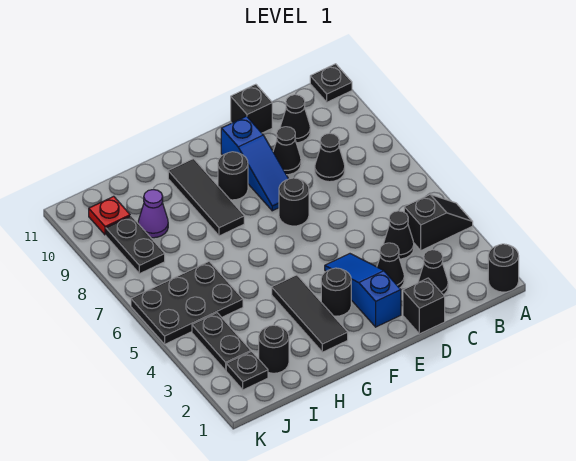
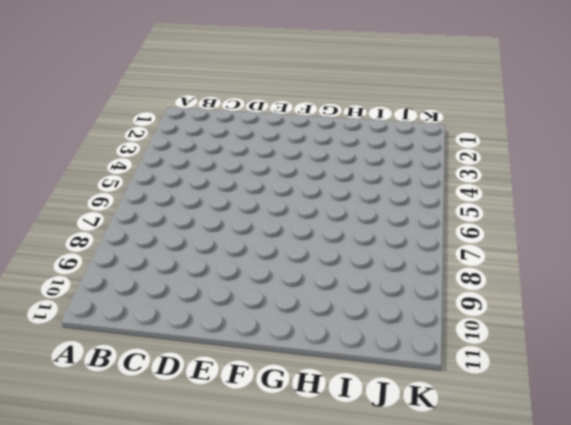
none -> black round brick A1 level 1
none -> black slope A4:B4 level 1 top B
none -> black plate A11 level 1

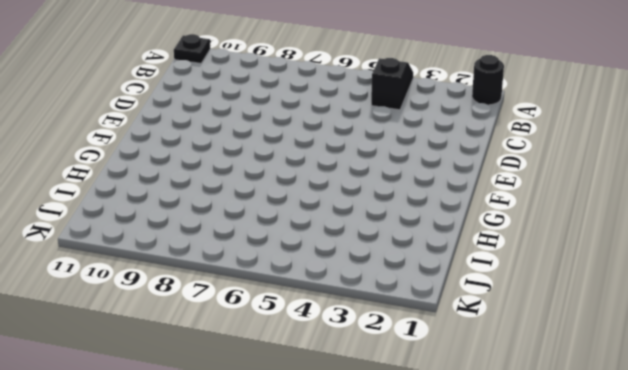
none -> black cone C2 level 1
none -> black cone C4 level 1
none -> black cone C8 level 1

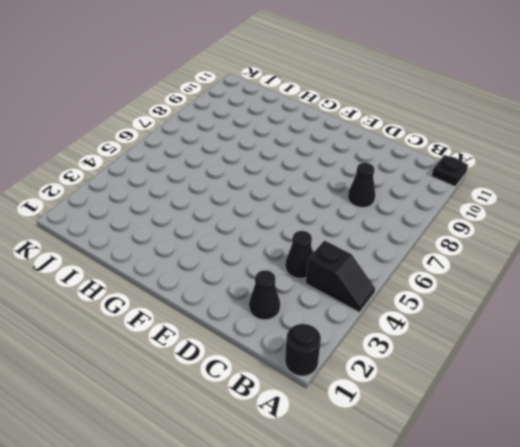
none -> black cone C10 level 1
none -> black brick D1 level 1
none -> black cone D3 level 1

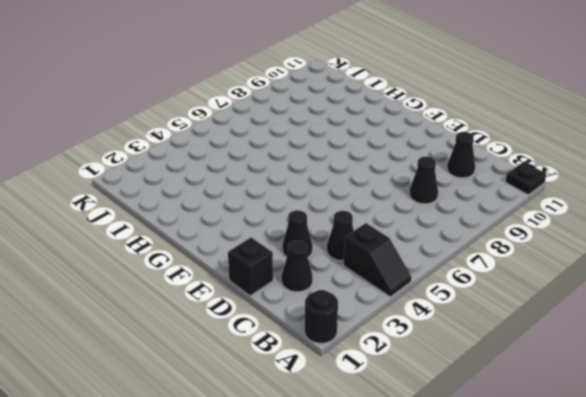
none -> black cone D9 level 1
none -> black brick D11 level 1
none -> blue slope E2:E4 level 1 top 2

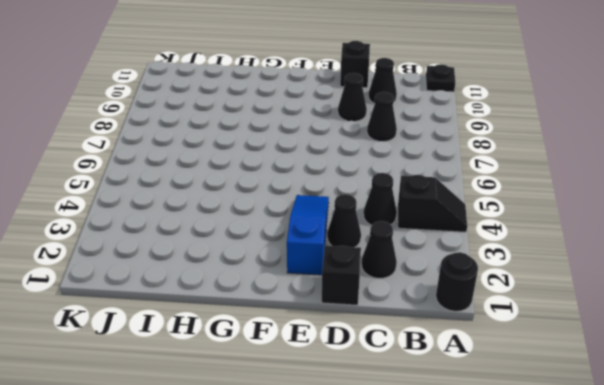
none -> black round brick E7 level 1
none -> blue slope E8:E10 level 1 top 10
none -> black round brick F3 level 1

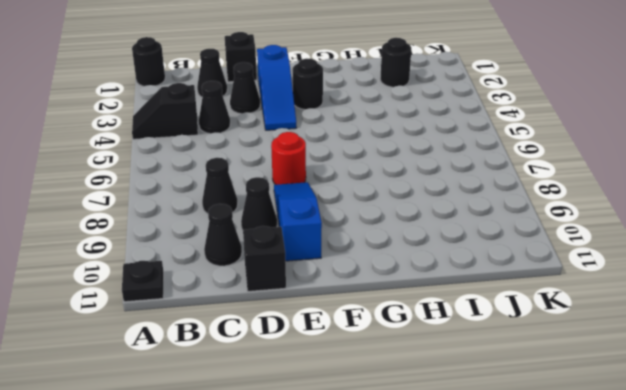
red round brick E7 level 1 -> black round brick E7 level 1
none -> black round brick F9 level 1
none -> black tile G2:G4 level 1
none -> black tile G8:G10 level 1

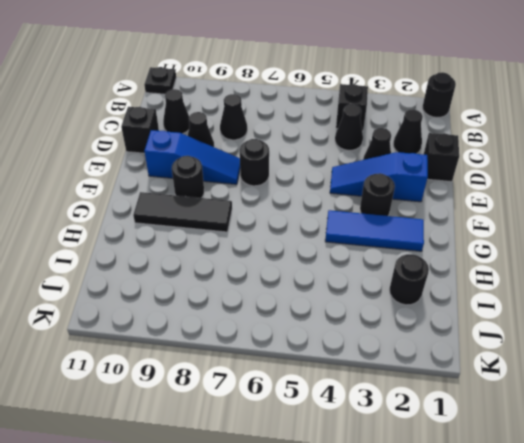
blue tile G2:G4 level 1 -> black tile G2:G4 level 1
none -> black plate I5:K6 level 1
none -> purple cone I9 level 1
none -> black plate J2 level 1

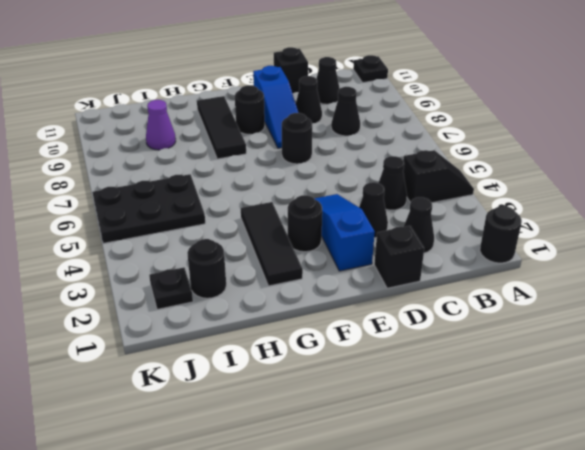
none -> black plate J3:J4 level 1
none -> black plate J8:J9 level 1
none -> red plate J10 level 1

